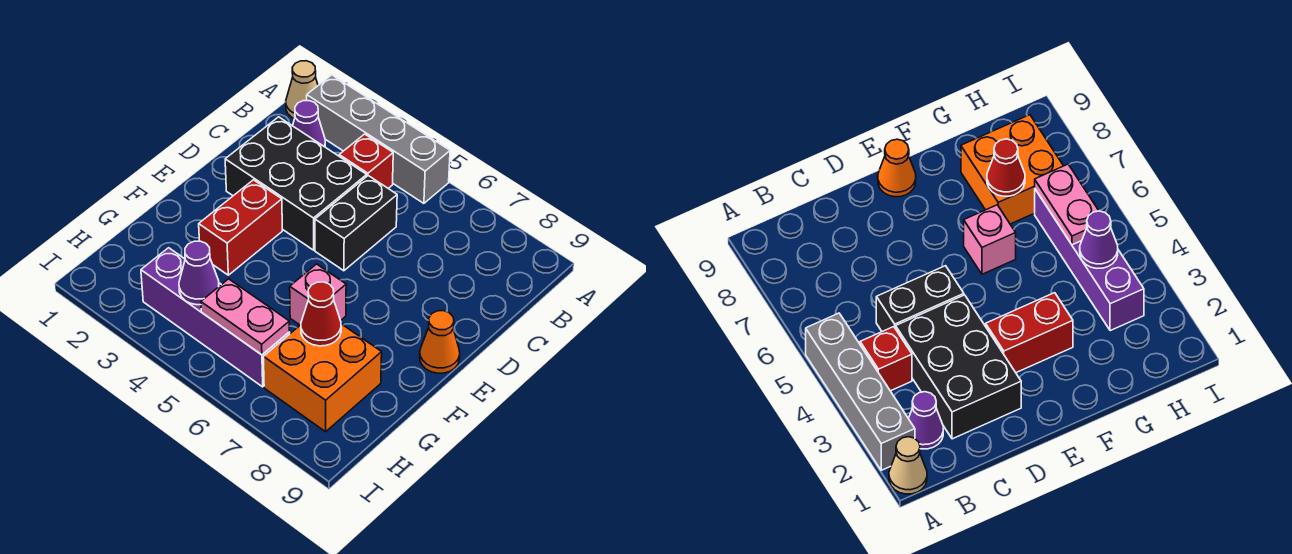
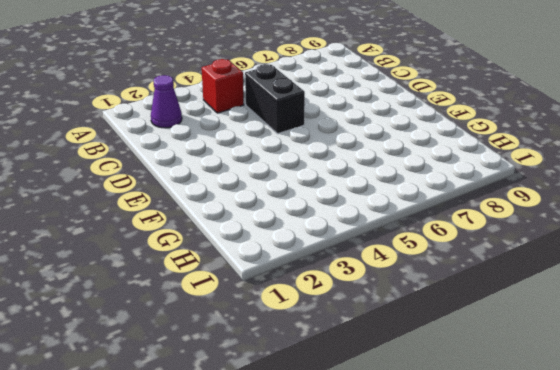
none -> tan cone A1 level 1
none -> grey brick A2:A5 level 1
none -> black brick C2:D4 level 1

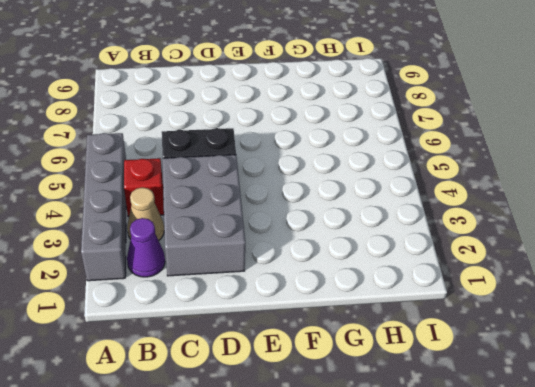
tan cone B3 level 1 -> tan cone A1 level 1
grey brick C2:D4 level 1 -> black brick C2:D4 level 1
none -> red brick E3:F3 level 1
none -> orange cone E9 level 1
none -> pink brick F6 level 1

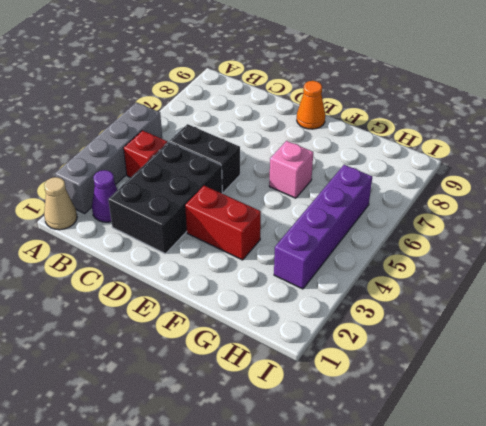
none -> orange brick G7:H8 level 1
none -> red cone G7 level 2
none -> purple cone H4 level 2

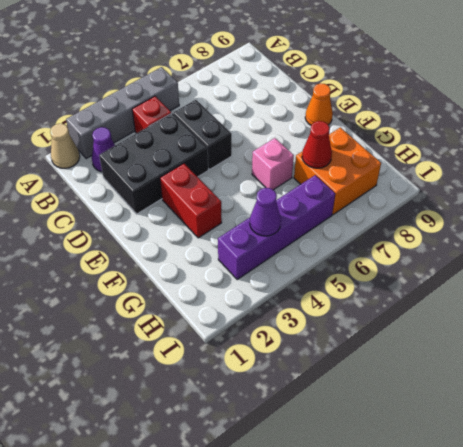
none -> pink plate H5:H6 level 2

